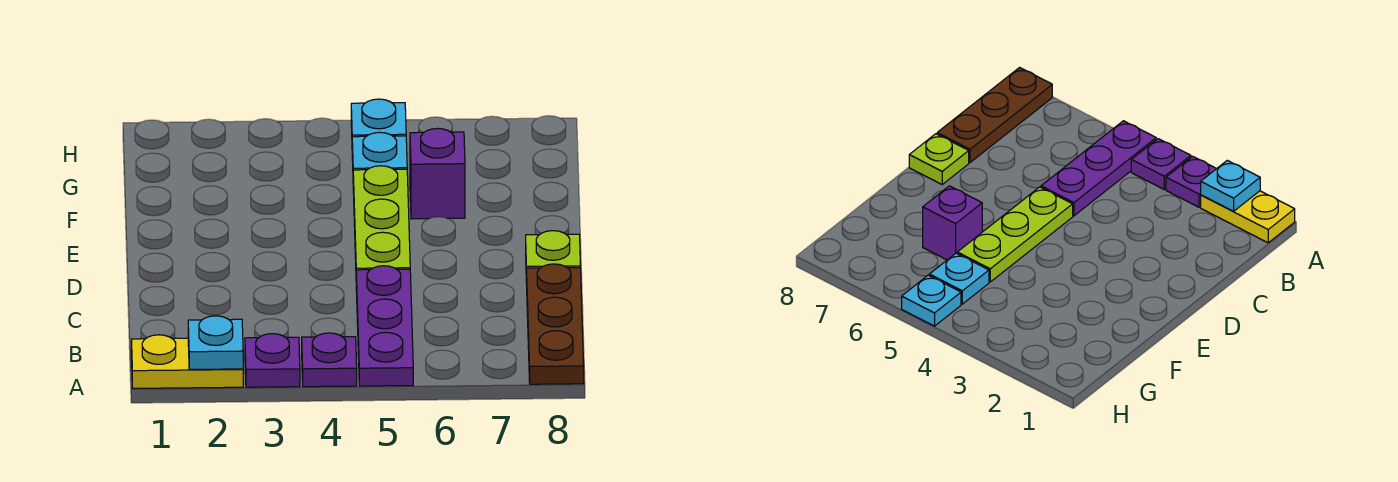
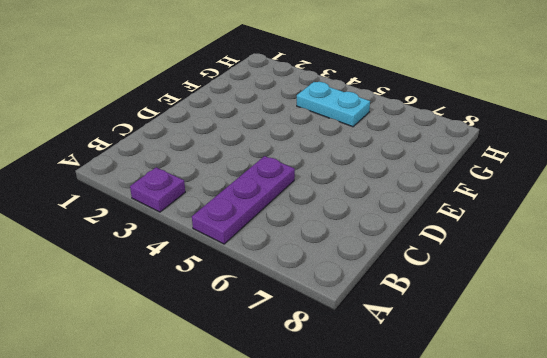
cyan plate G4:G5 level 1 -> cyan plate G5 level 1
none -> yellow plate A1:A2 level 1
none -> purple plate A4 level 1

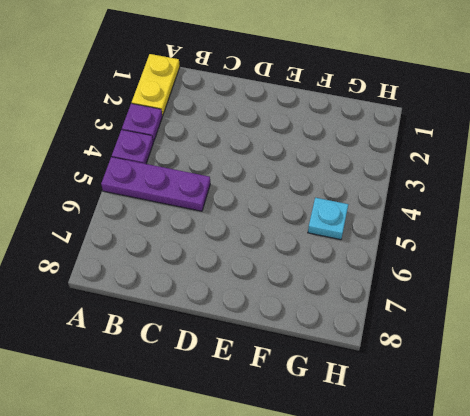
none -> brown plate A8:C8 level 1
none -> lime plate D5:F5 level 1

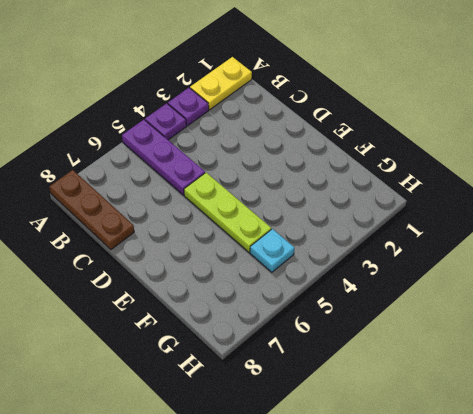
none -> lime plate D8 level 1
none -> purple brick F6 level 1

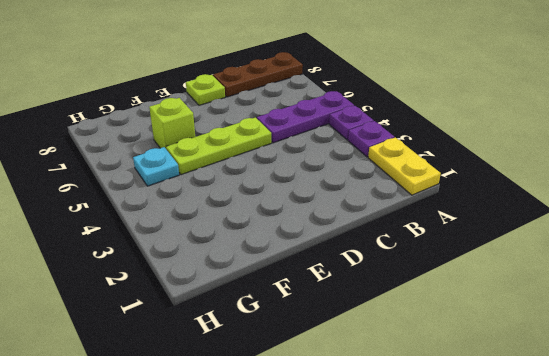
lime brick F6 level 1 -> purple brick F6 level 1
none -> cyan plate H5 level 1
none -> cyan plate A2 level 2

